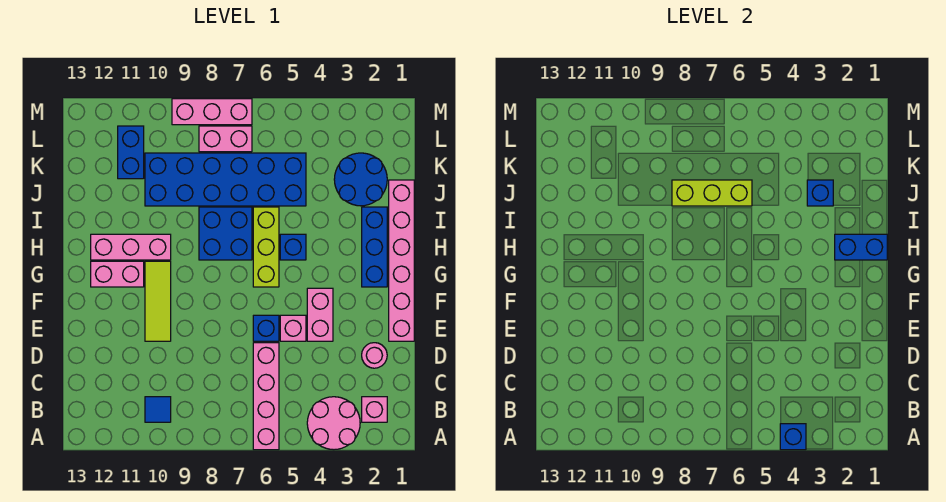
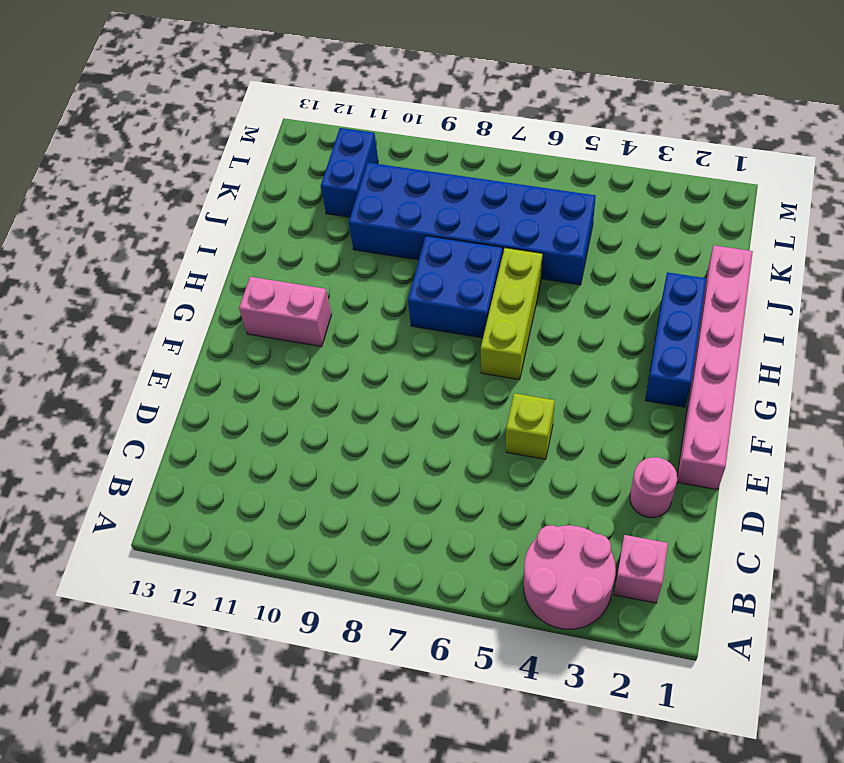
lime brick E5 level 1 -> pink brick E5 level 1
none -> pink brick A6:D6 level 1
none -> blue tile B10 level 1
none -> pink brick E4:F4 level 1

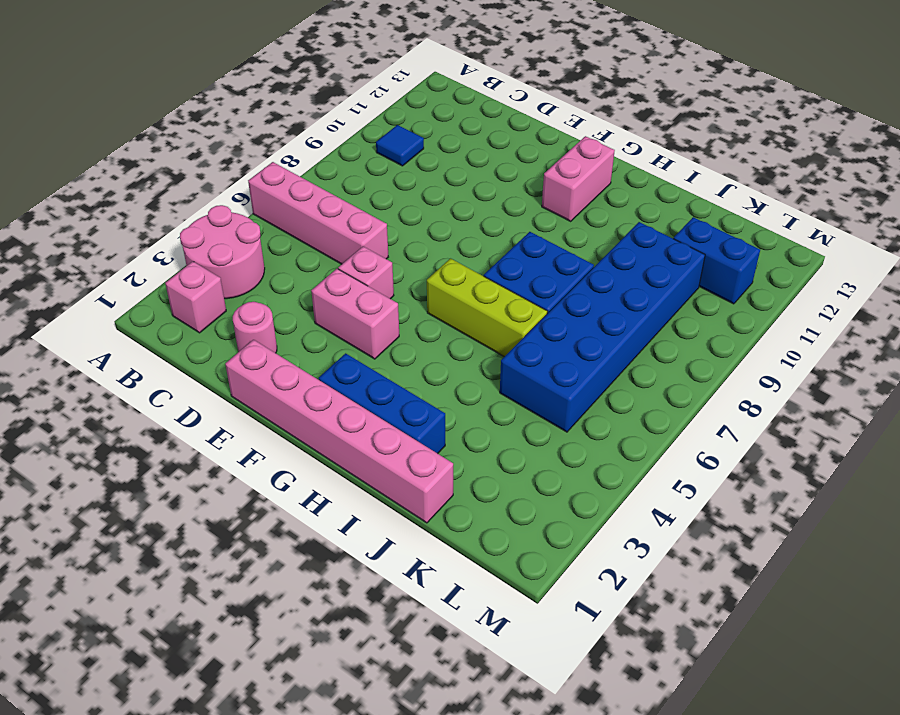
none -> blue brick E6 level 1
none -> lime tile E10:G10 level 1
none -> blue brick H5 level 1

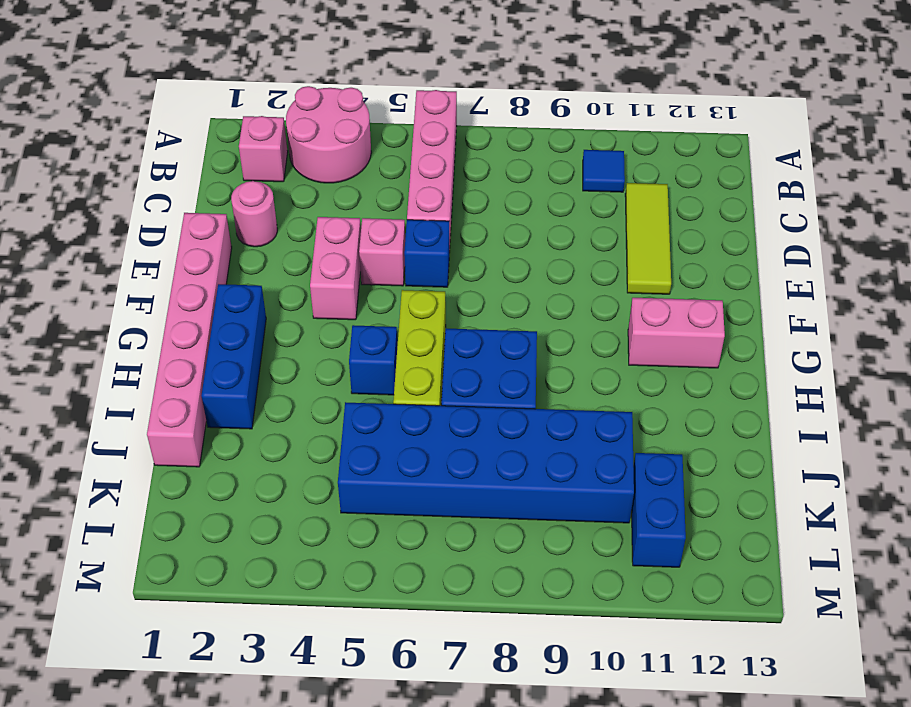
lime tile C11:E11 level 1 -> lime tile E10:G10 level 1
none -> pink brick H10:H12 level 1
none -> blue round brick J2:K3 level 1
none -> pink brick L7:L8 level 1

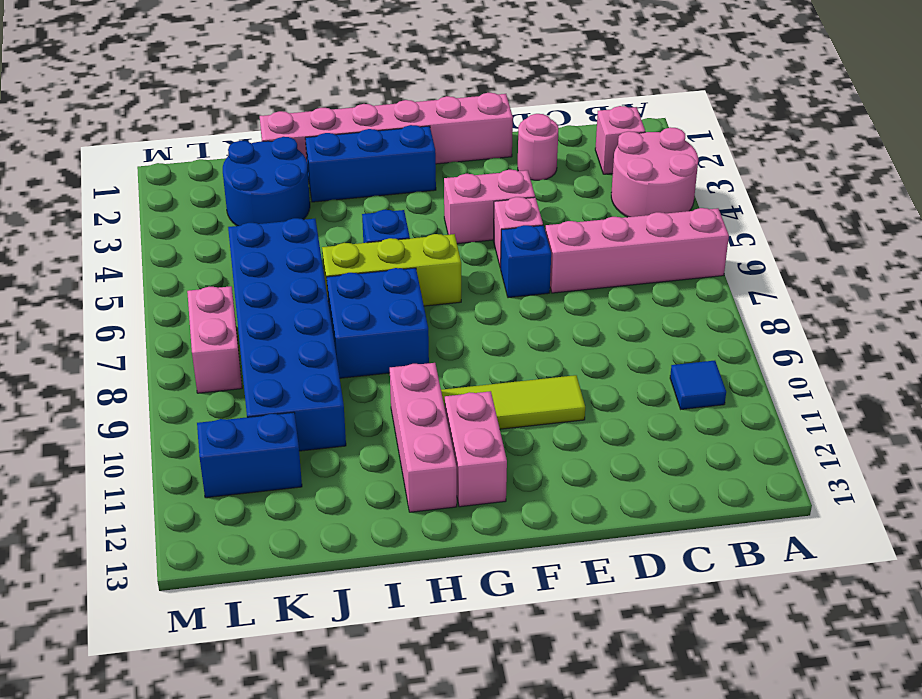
none -> pink brick M7:M9 level 1
none -> blue brick A4 level 2
none -> blue brick H1:H2 level 2

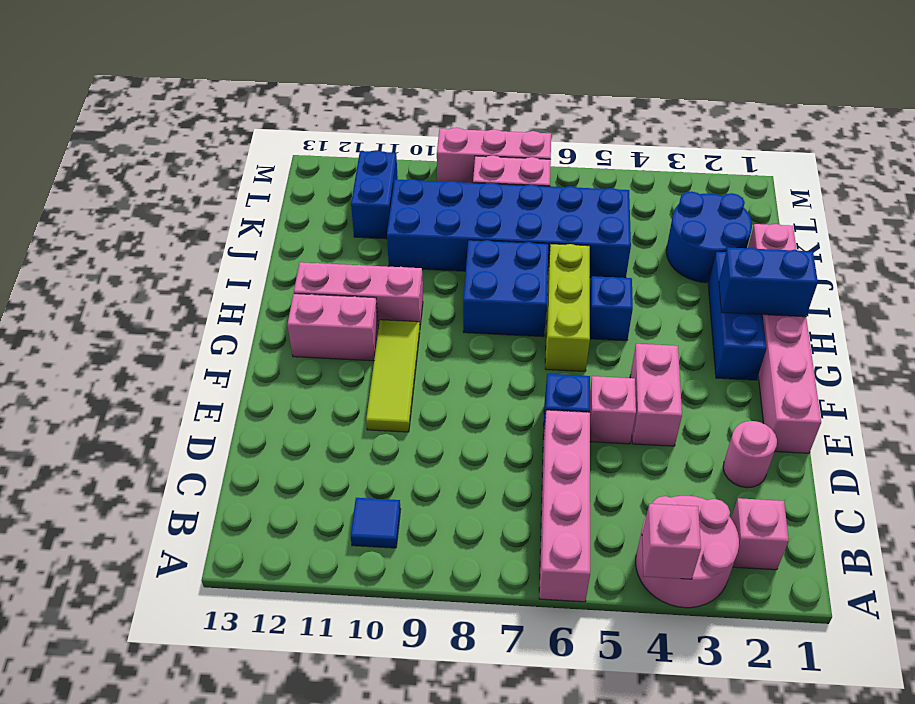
pink brick A4 level 2 -> blue brick A4 level 2
none -> blue brick J3 level 2
none -> lime brick J6:J8 level 2

